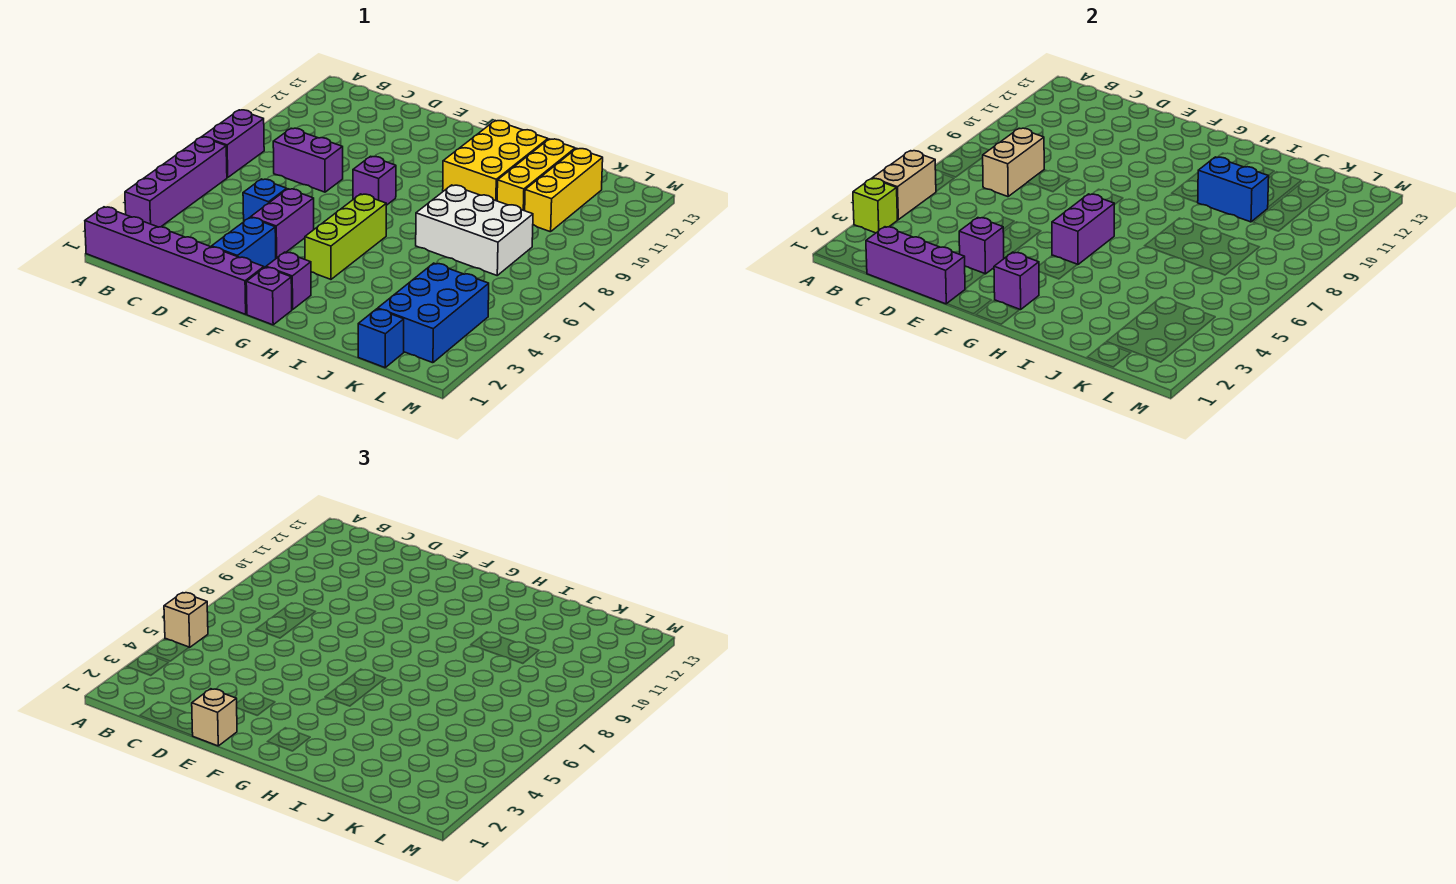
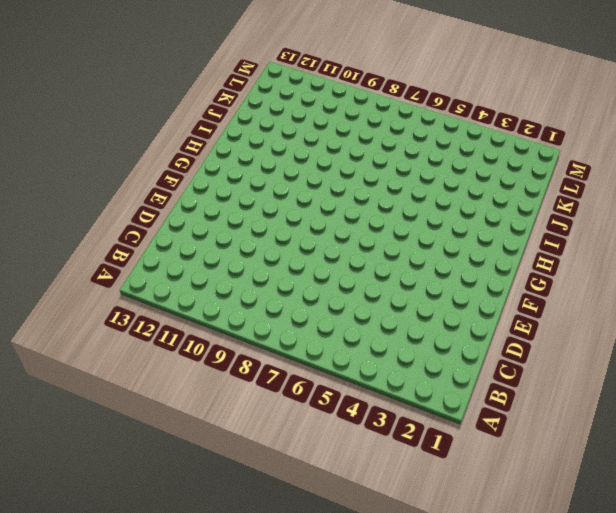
none -> purple brick A1:F1 level 1
none -> purple brick A3:A6 level 1
none -> purple brick A7:A8 level 1

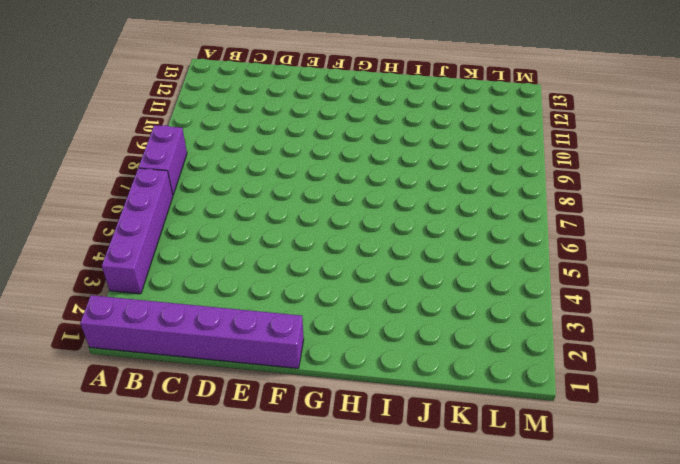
none -> purple brick C8:D8 level 1
none -> blue brick D5 level 1
none -> blue brick E2:E3 level 1

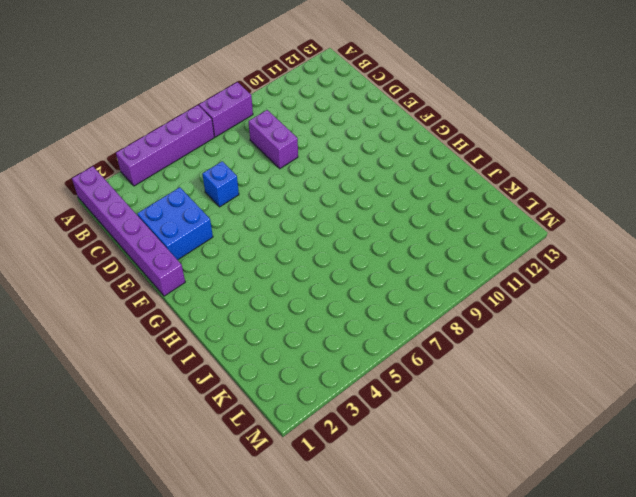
blue brick D2:E3 level 1 -> blue brick E2:E3 level 1
none -> purple brick E4:E5 level 1
none -> purple brick F8 level 1
none -> purple brick G1 level 1

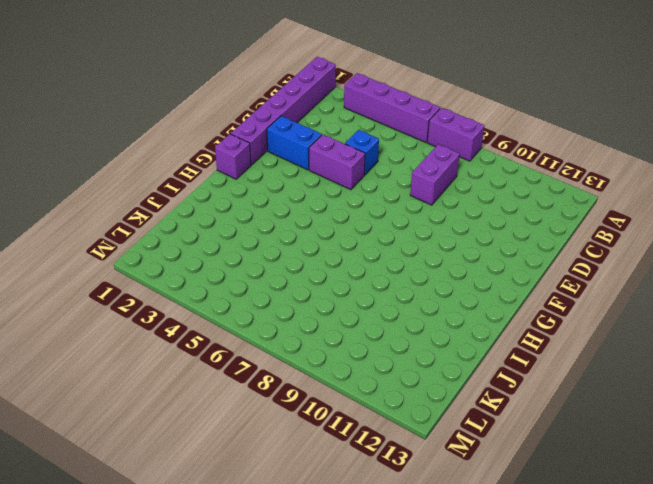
none -> purple brick F8 level 1
none -> purple brick G2 level 1
none -> lime brick G4:G6 level 1

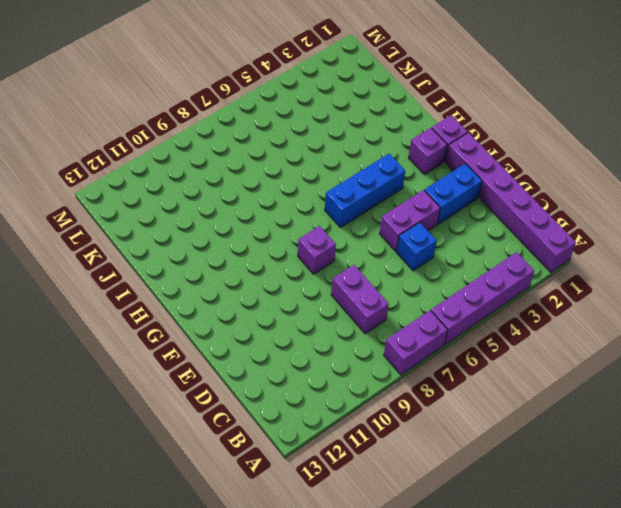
blue brick G4:G6 level 1 -> lime brick G4:G6 level 1
none -> yellow brick H10:I12 level 1
none -> white brick I7:K8 level 1
none -> yellow brick J10:J12 level 1

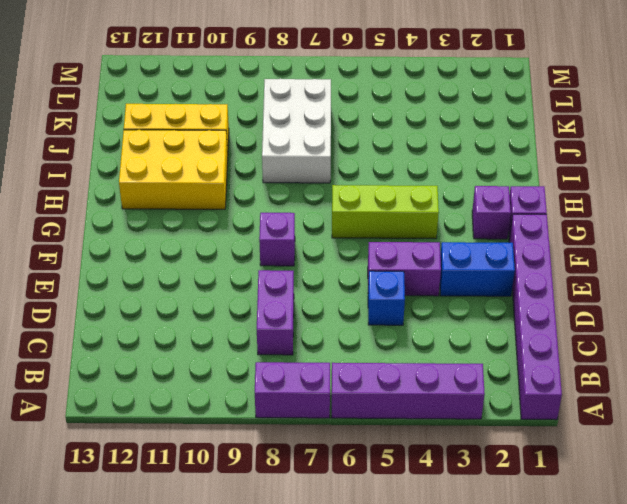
none -> blue brick K1 level 1
none -> blue brick K2:L4 level 1
none -> yellow brick K10:K12 level 1

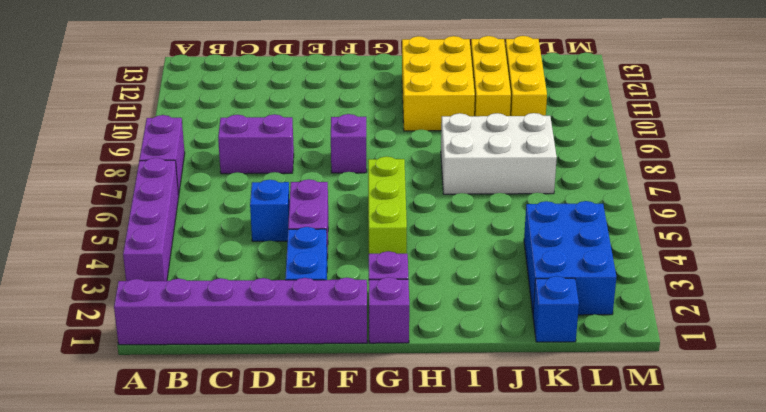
none -> lime brick A3 level 2
none -> tan brick A4:A5 level 2
none -> purple brick C1:E1 level 2

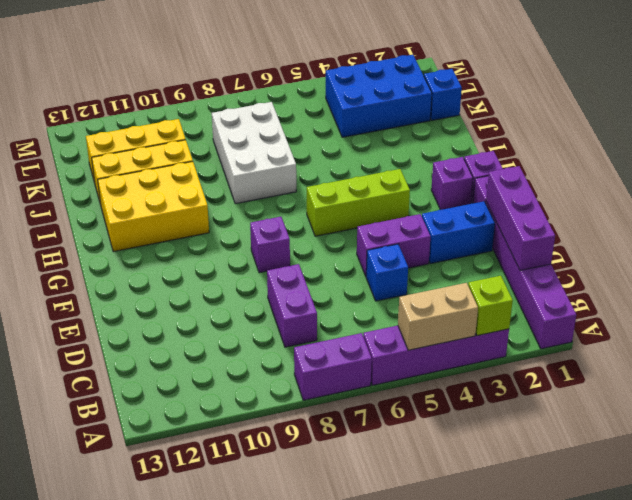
none -> tan brick C7:C8 level 2
none -> purple brick E3 level 2
none -> purple brick G2 level 2

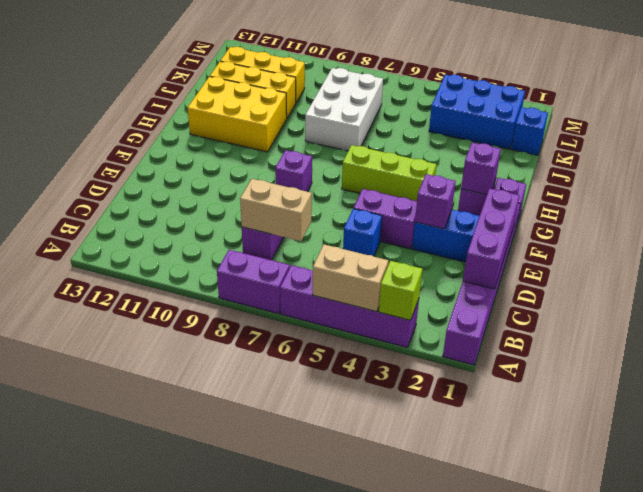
none -> purple brick G5:G6 level 2
none -> blue brick I10:J10 level 2
none -> tan brick A5 level 3

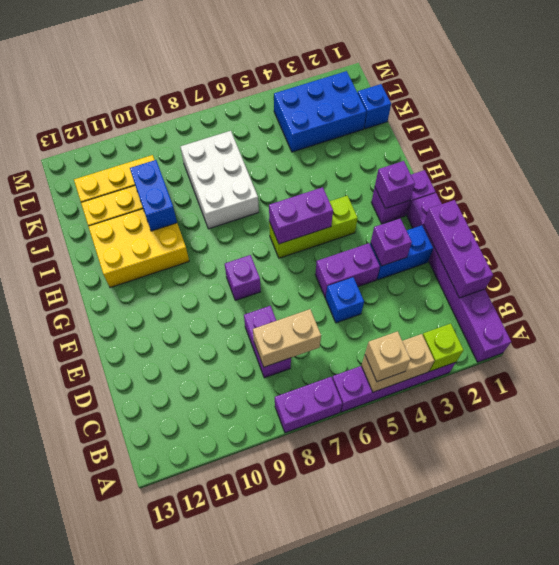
none -> tan brick E1 level 3

